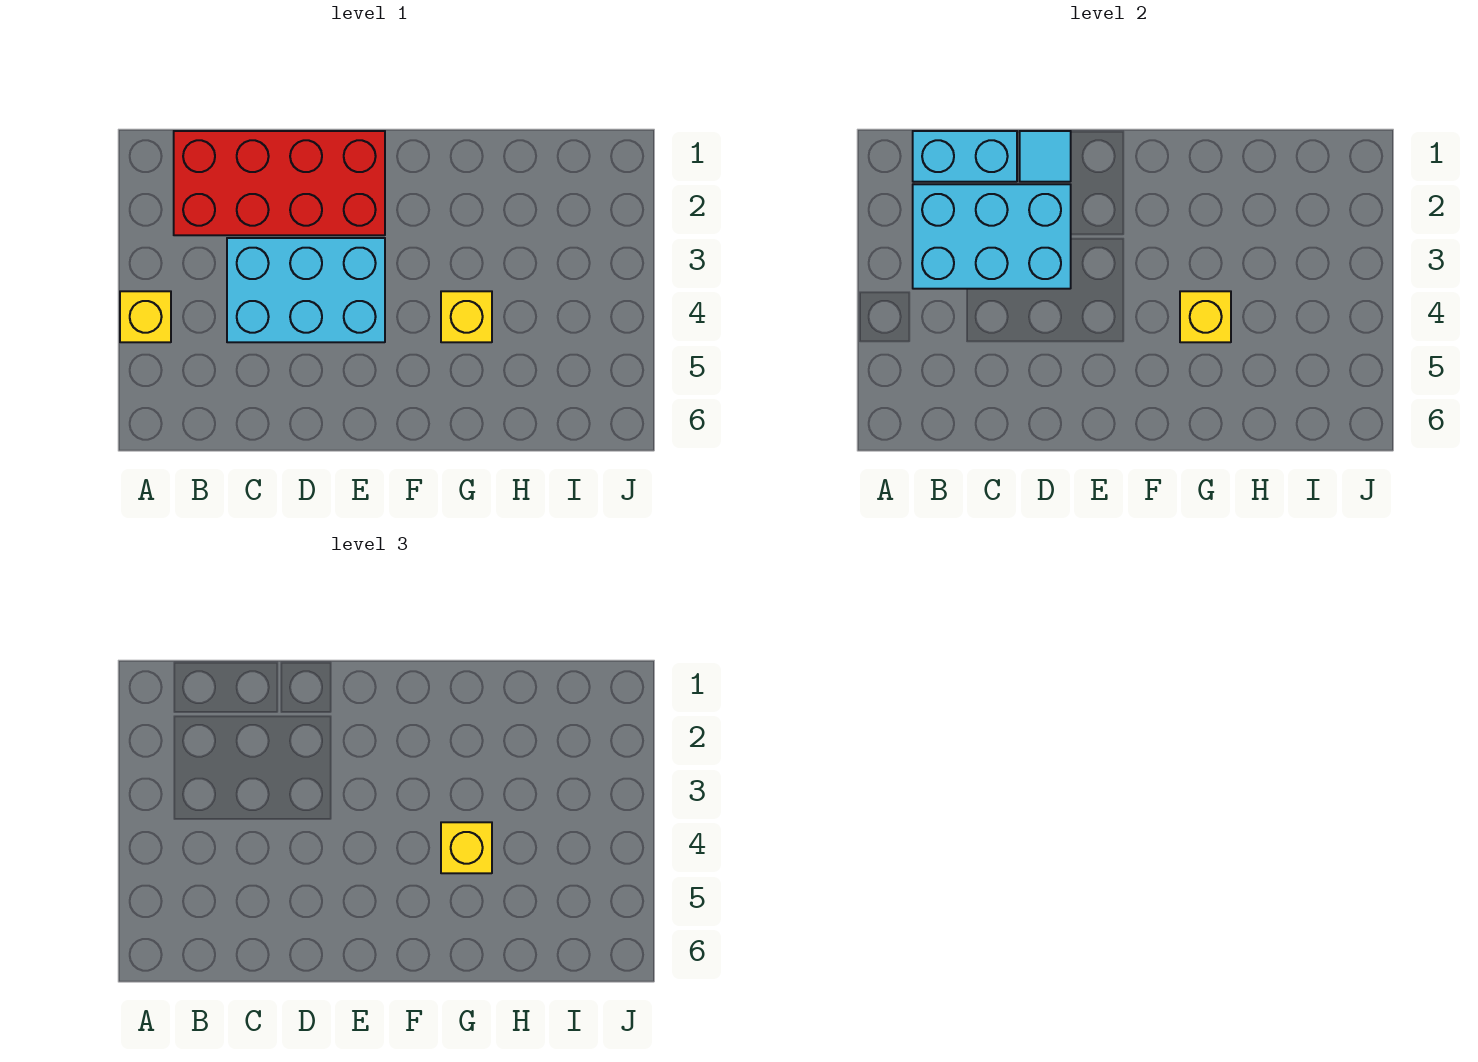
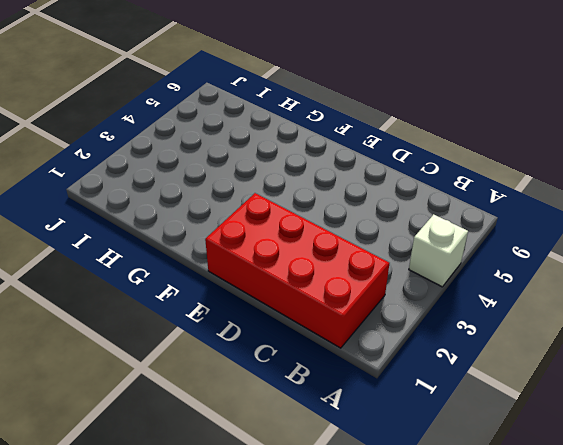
white brick A4 level 1 -> yellow brick A4 level 1
none -> cyan brick C3:E4 level 1
none -> yellow brick G4 level 1

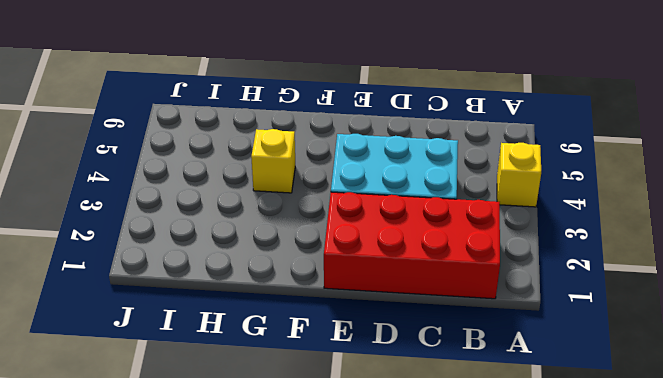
none -> cyan brick B1:C1 level 2
none -> cyan brick B2:D3 level 2

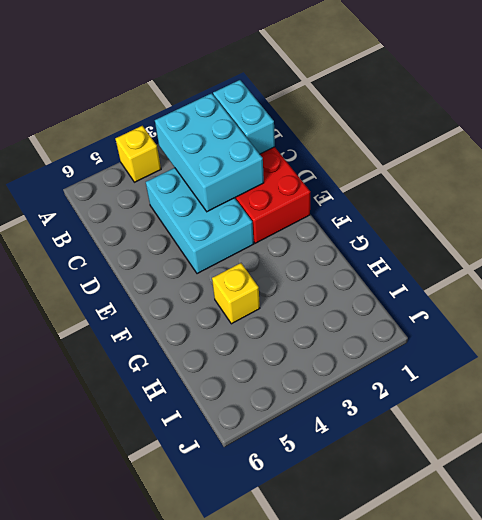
none -> cyan tile D1 level 2
none -> yellow brick G4 level 2

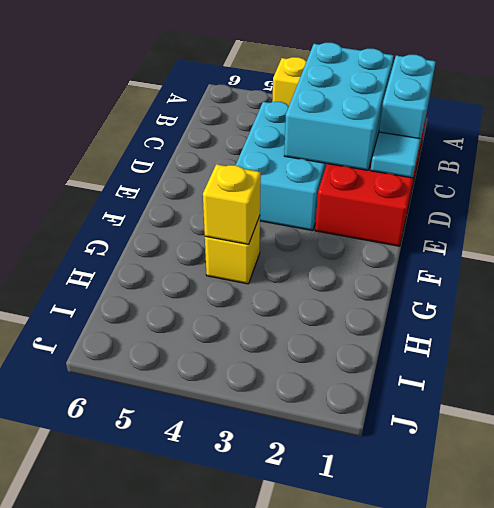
none -> yellow brick G4 level 3

